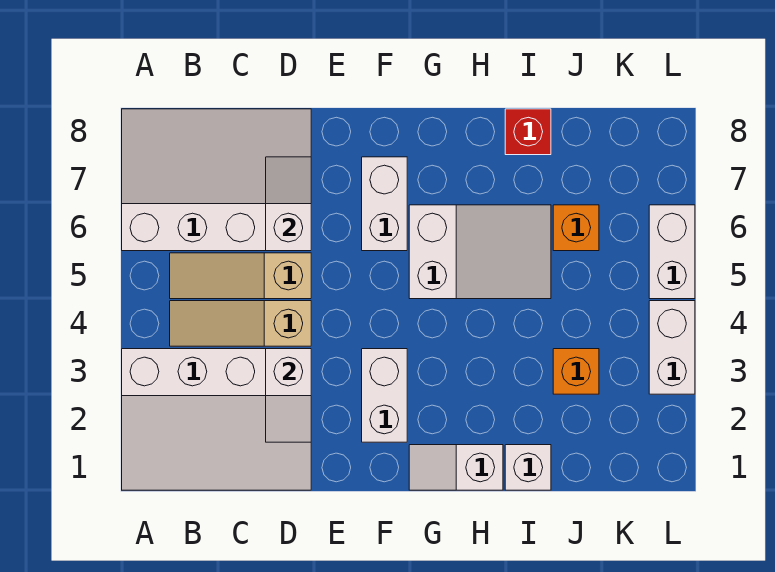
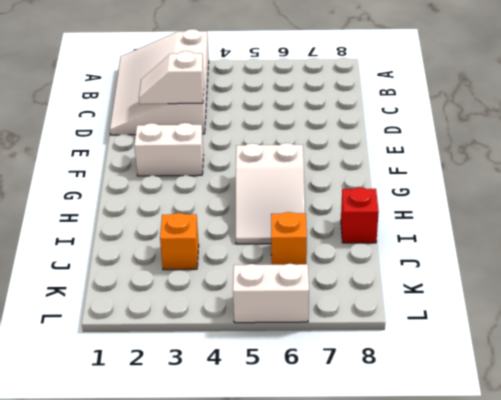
none -> white slope A6:D8 level 1 top 6
none -> tan slope B4:D4 level 1 top D
none -> tan slope B5:D5 level 1 top D

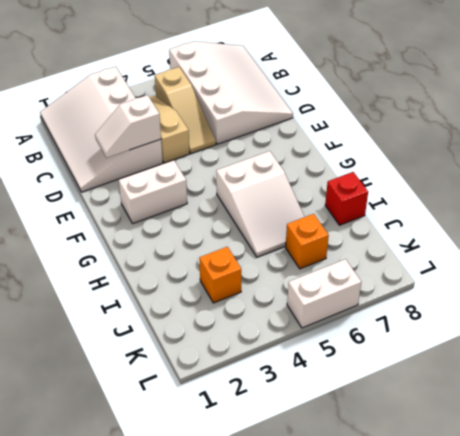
tan slope B5:D5 level 1 top B -> tan slope B5:D5 level 1 top D
none -> white brick F6:F7 level 1
none -> white slope G1:H1 level 1 top H
none -> white brick I1 level 1

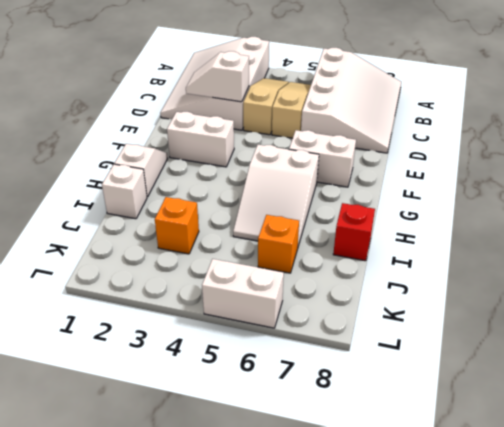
none -> white brick L3:L4 level 1
none -> white slope D6:D7 level 2 top 6

